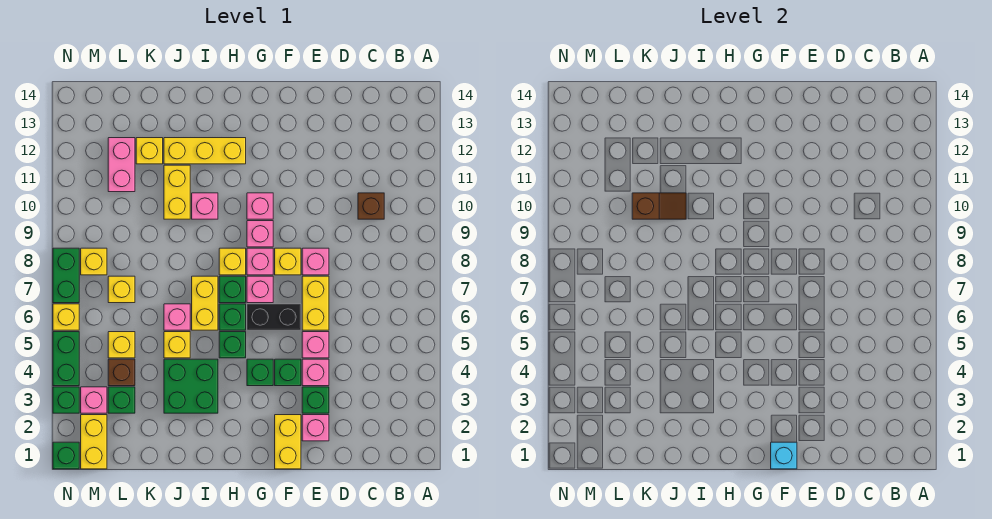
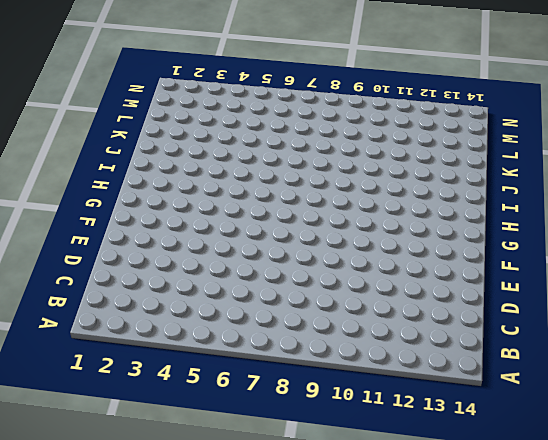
none -> brown brick C10 level 1
none -> pink brick E2 level 1
none -> green brick E3 level 1
none -> pink brick E4 level 1

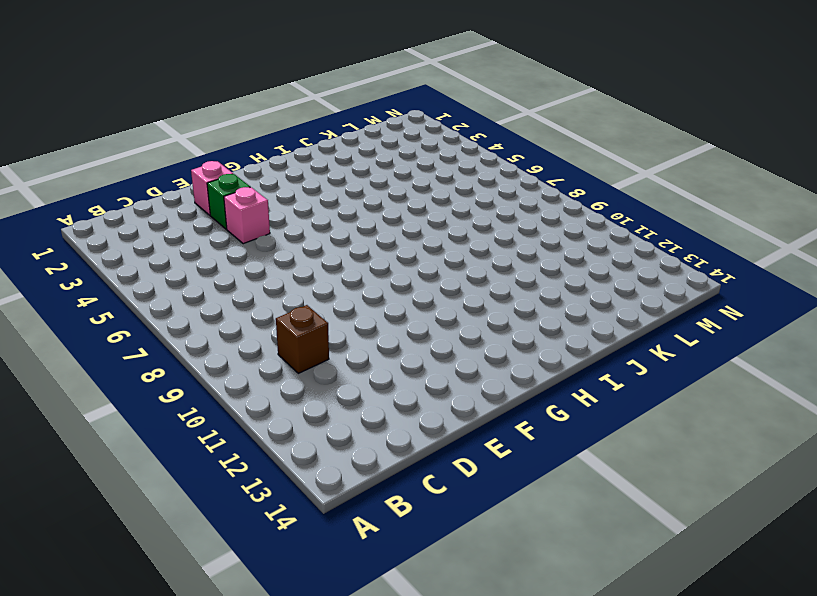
none -> pink brick E5 level 1
none -> yellow brick E6:E7 level 1
none -> pink brick E8 level 1
none -> yellow brick F1:F2 level 1

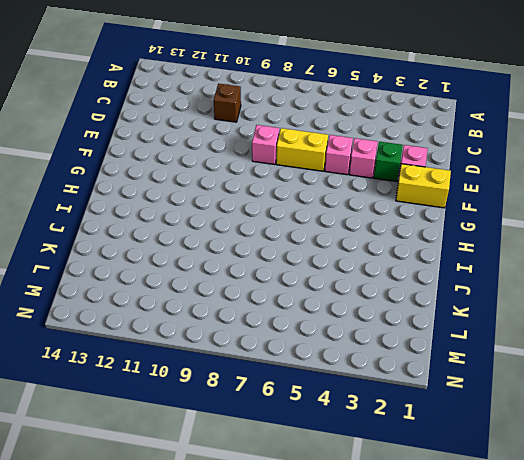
none -> green brick F4 level 1
none -> black brick F6:G6 level 1
none -> yellow brick F8 level 1
none -> green brick G4 level 1

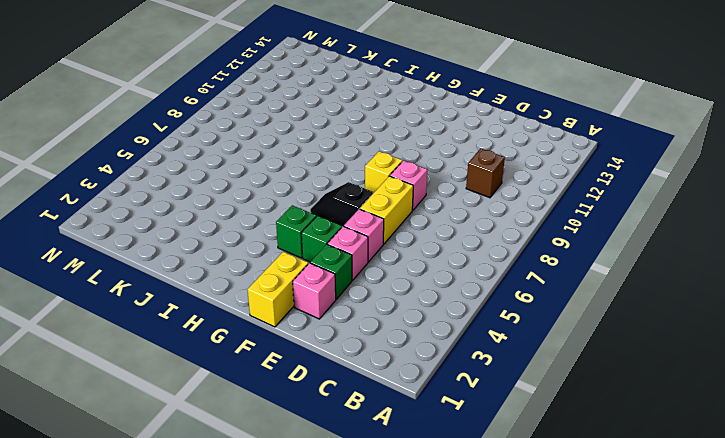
black slope F6:G6 level 1 top F -> black brick F6:G6 level 1
none -> pink brick G7 level 1
none -> pink brick G8 level 1
none -> pink brick G9 level 1
none -> pink brick G10 level 1

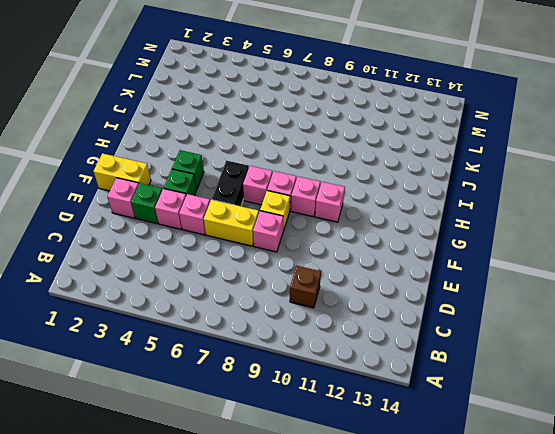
none -> green brick H5 level 1
none -> green brick H6 level 1
none -> green brick H7 level 1
none -> yellow brick H8 level 1

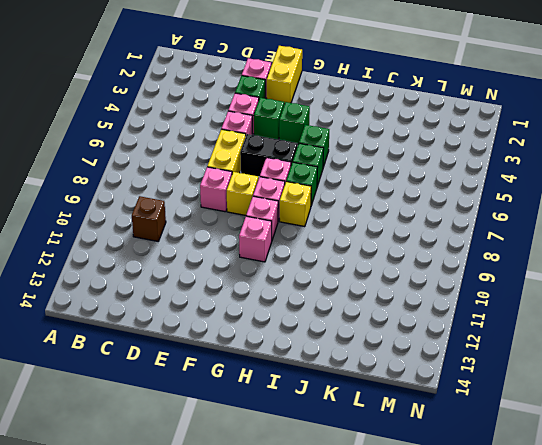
none -> yellow brick H12:J12 level 1
none -> green brick I3:J4 level 1
none -> yellow brick I6:I7 level 1
none -> pink brick I10 level 1

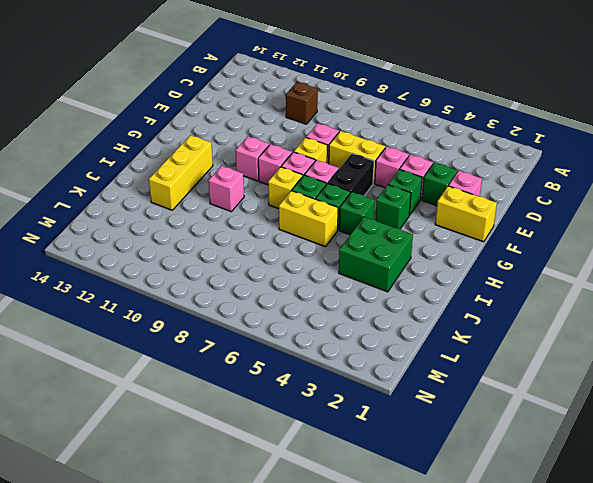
none -> yellow brick J5 level 1
none -> pink brick J6 level 1
none -> yellow brick J10:J11 level 1
none -> yellow brick K12 level 1

